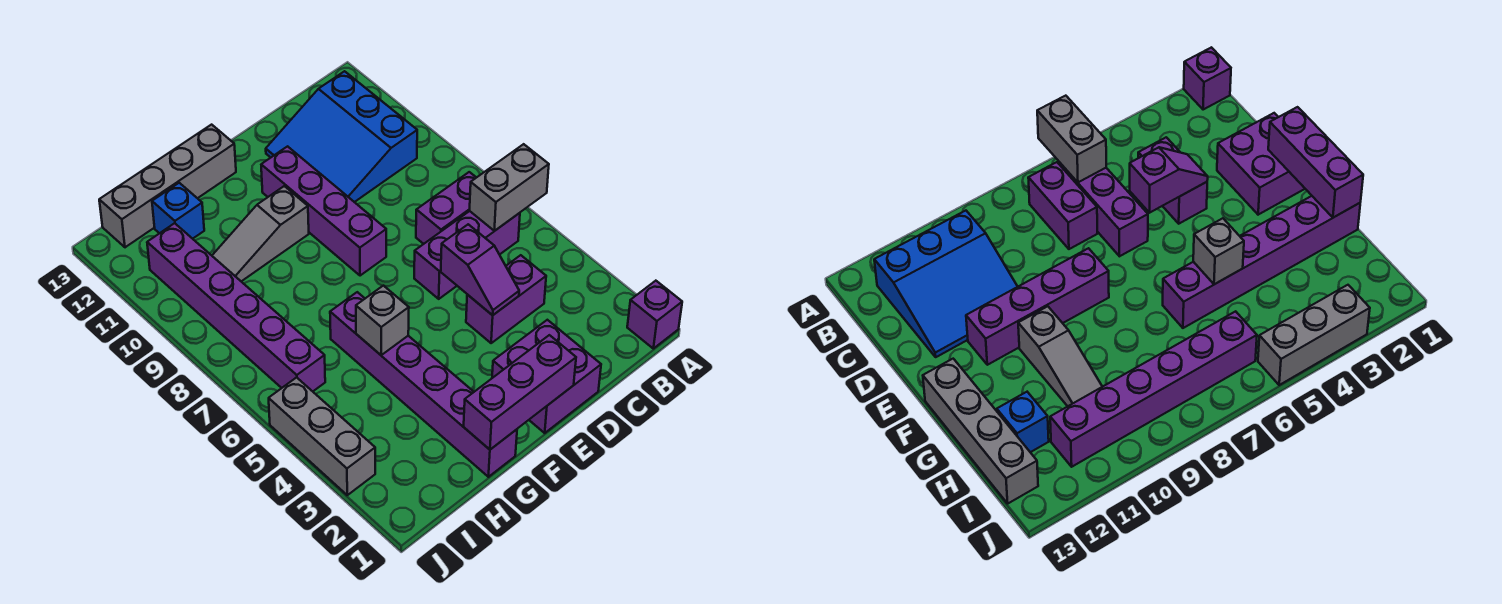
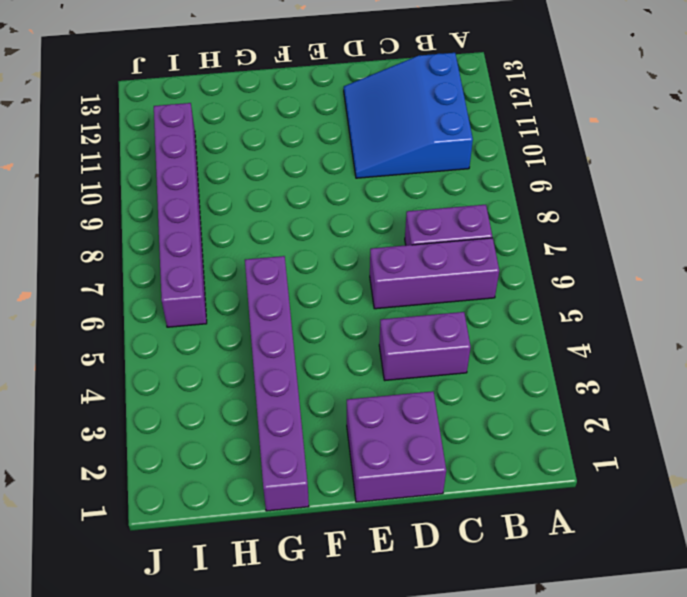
none -> purple brick A1 level 1
none -> purple brick E8:E11 level 1
none -> grey slope F10:H10 level 1 top F

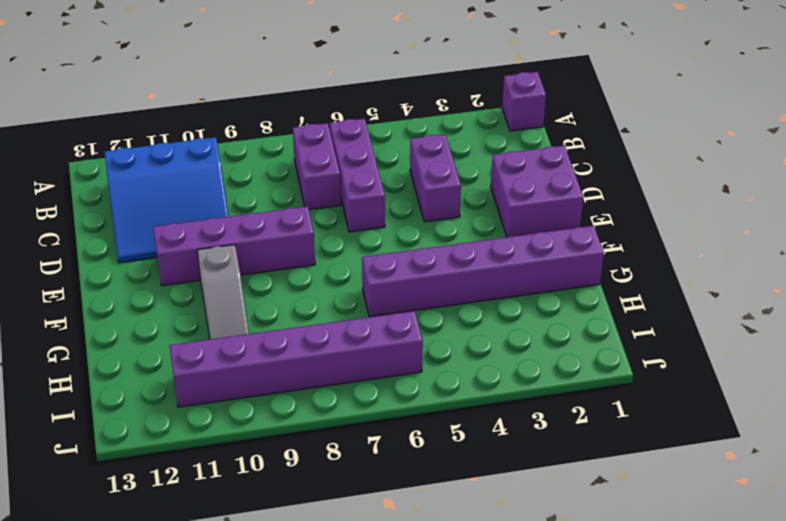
none -> grey brick F13:I13 level 1
none -> blue brick H12 level 1
none -> grey brick J3:J5 level 1

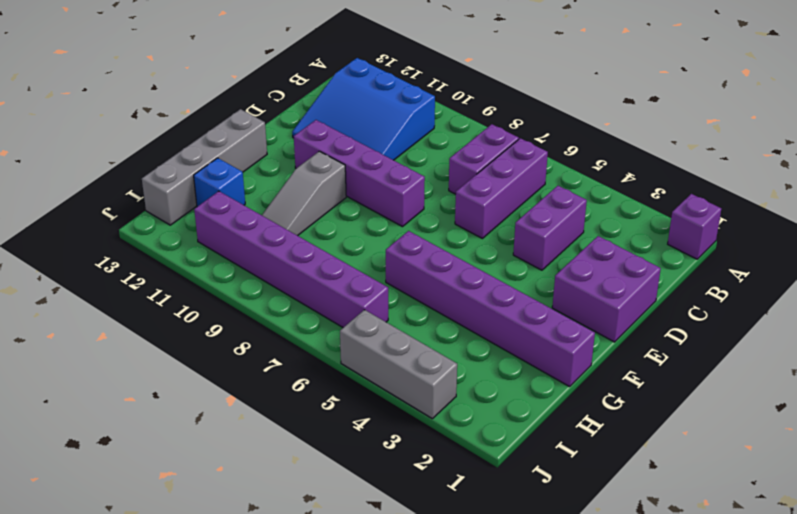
none -> grey brick A6:B6 level 2
none -> purple slope D4:D5 level 2 top 5
none -> purple brick E1:G1 level 2

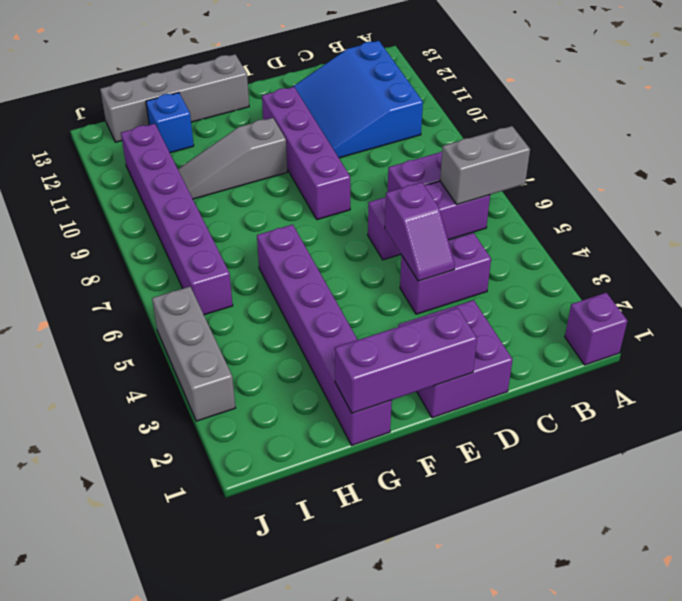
none -> grey brick G5 level 2

